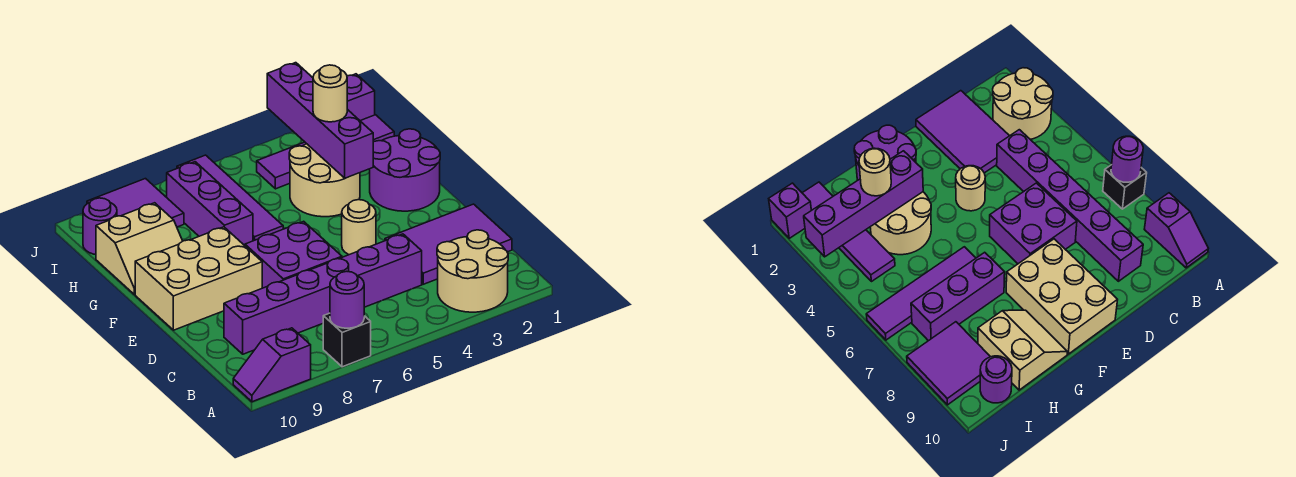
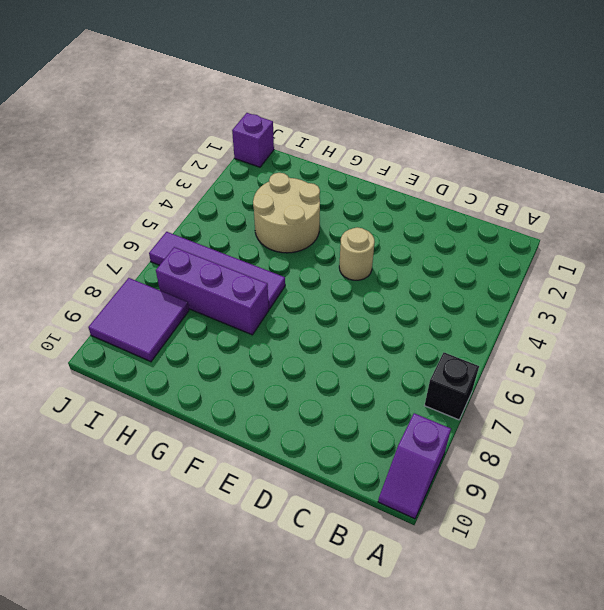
none -> tan round brick A2:B3 level 1
none -> purple tile C1:D3 level 1
none -> purple brick C4:C9 level 1

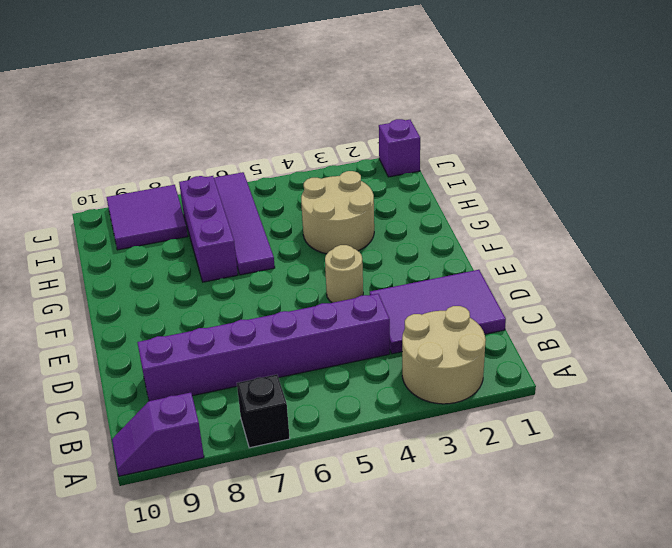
none -> purple brick D6:E7 level 1
none -> tan brick E8:F10 level 1
none -> purple round brick F1:G2 level 1

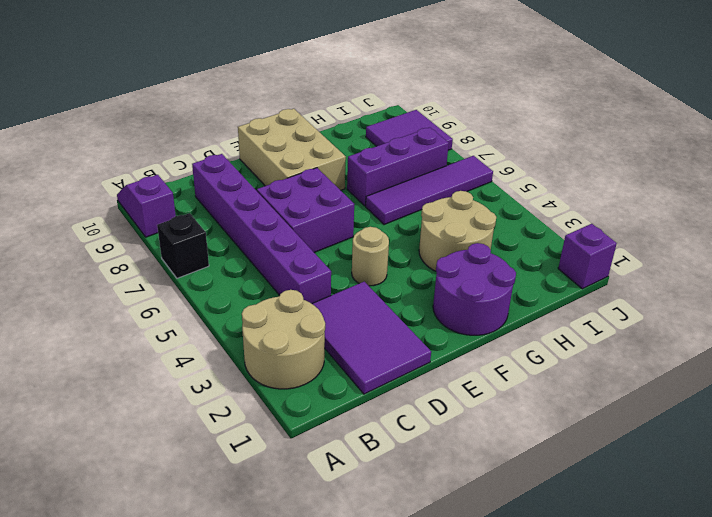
none -> tan slope G9:H10 level 1 top H
none -> purple tile I1:I4 level 1
none -> purple round brick I10 level 1

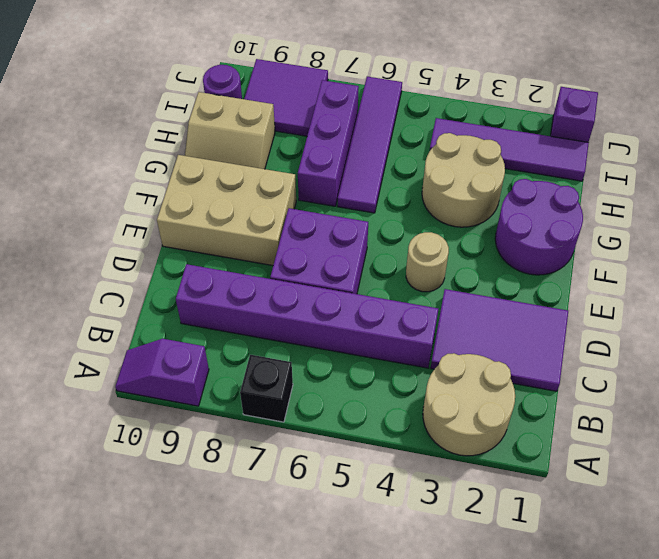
none -> purple round brick A7 level 2
none -> purple brick G3:J3 level 2
none -> tan round brick H3 level 3

